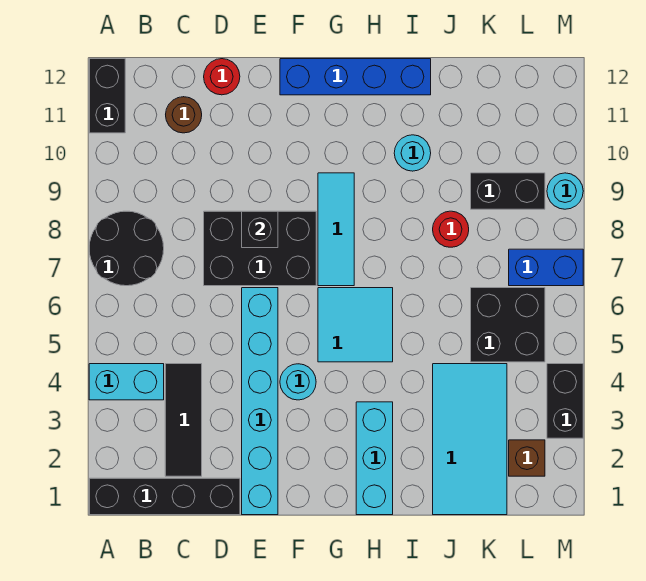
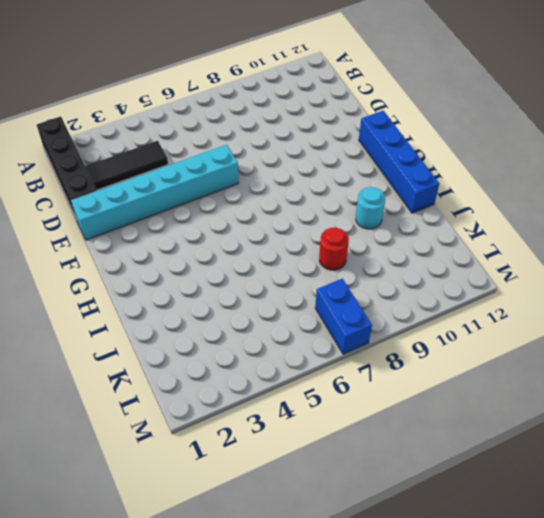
none -> cyan brick A4:B4 level 1
none -> black round brick A7:B8 level 1
none -> black brick A11:A12 level 1

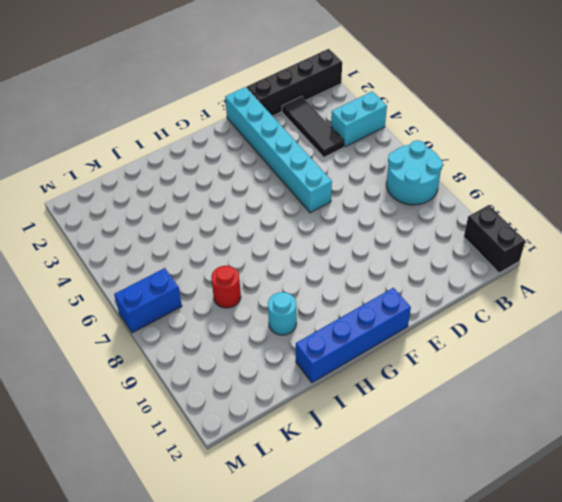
cyan round brick A7:B8 level 1 -> black round brick A7:B8 level 1
none -> brown round brick C11 level 1
none -> black brick D7:F8 level 1
none -> red round brick D12 level 1

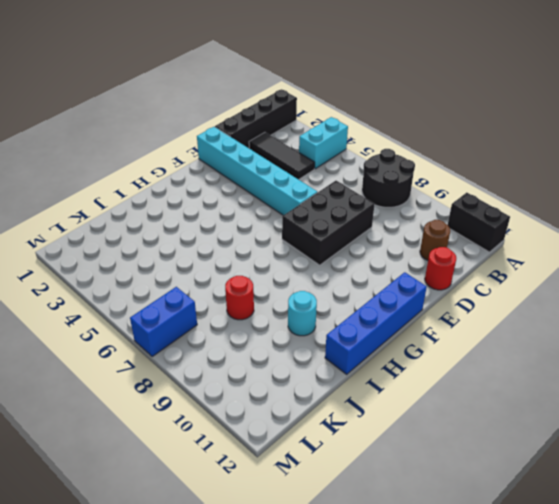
none -> cyan round brick F4 level 1
none -> cyan tile G5:H6 level 1
none -> cyan tile G7:G9 level 1

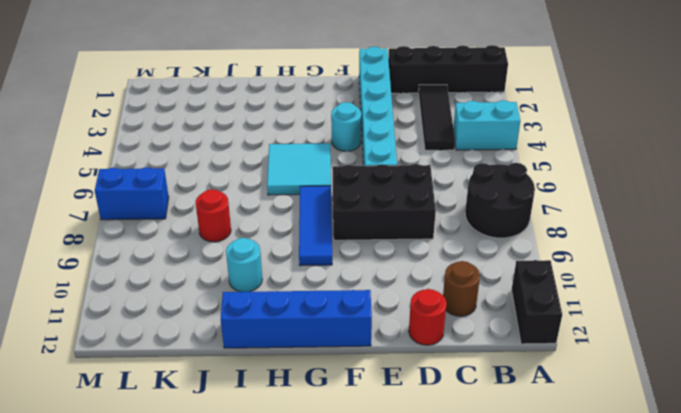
blue tile G7:G9 level 1 -> cyan tile G7:G9 level 1
none -> cyan brick H1:H3 level 1
none -> cyan tile J1:K4 level 1
none -> black brick K5:L6 level 1

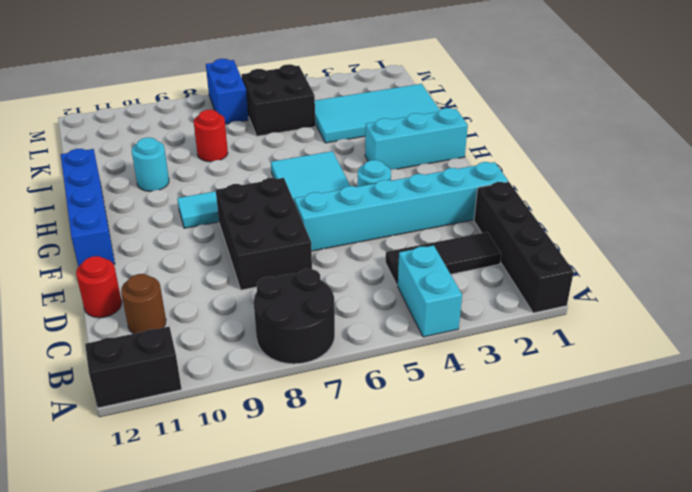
none -> black brick K9:L9 level 1
none -> brown brick L2 level 1
none -> black brick M3:M4 level 1

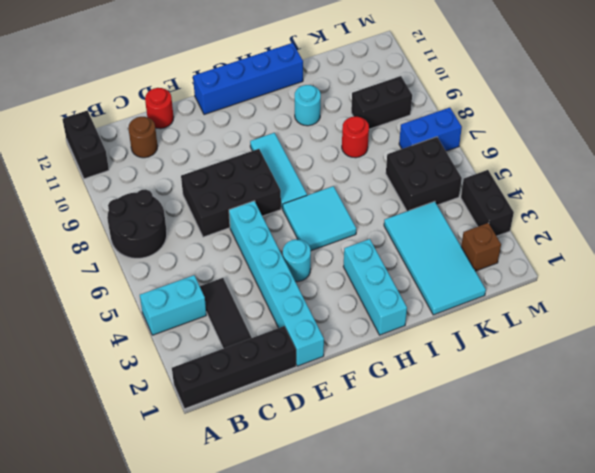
none -> cyan round brick M9 level 1
none -> black brick E8 level 2

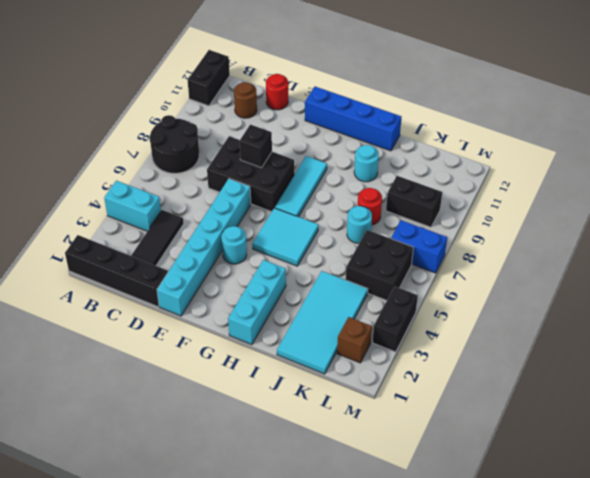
cyan round brick J7 level 1 -> cyan round brick M9 level 1

